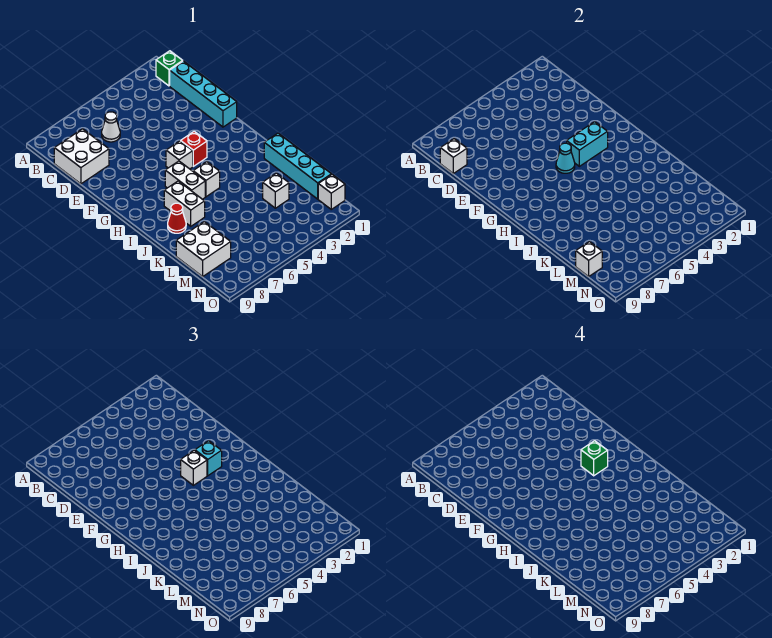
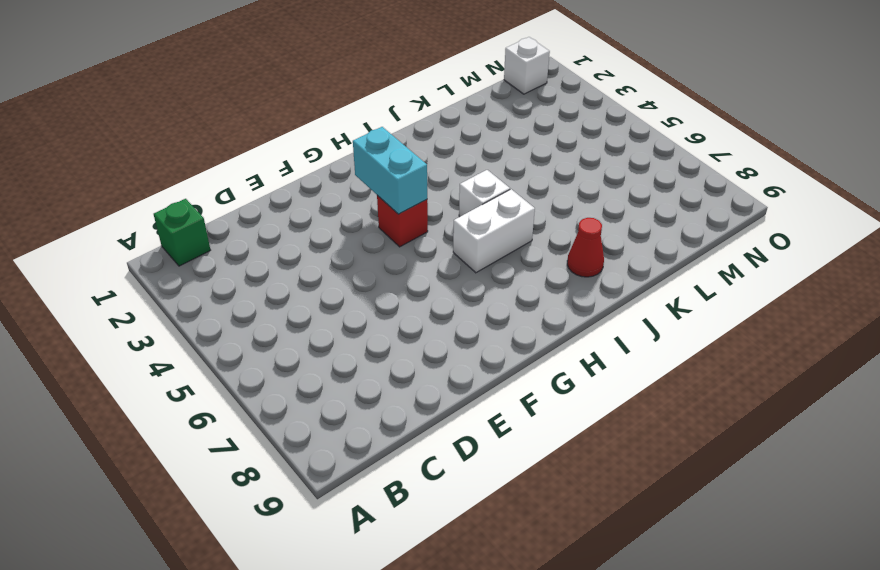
none -> cyan brick C1:F1 level 1
none -> white cone C6 level 1
none -> white brick C8:D9 level 1

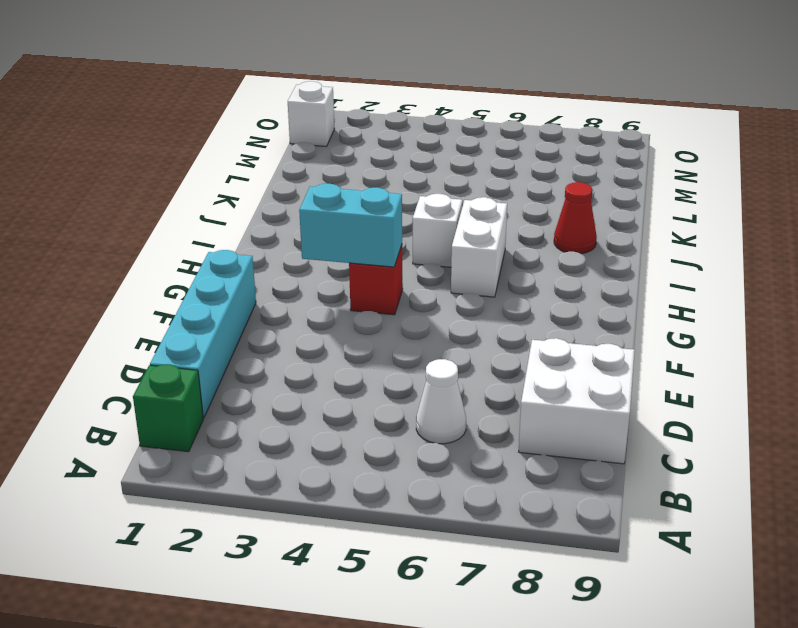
none -> white brick G5 level 1
none -> white brick I7:J7 level 1
none -> cyan brick J1:M1 level 1

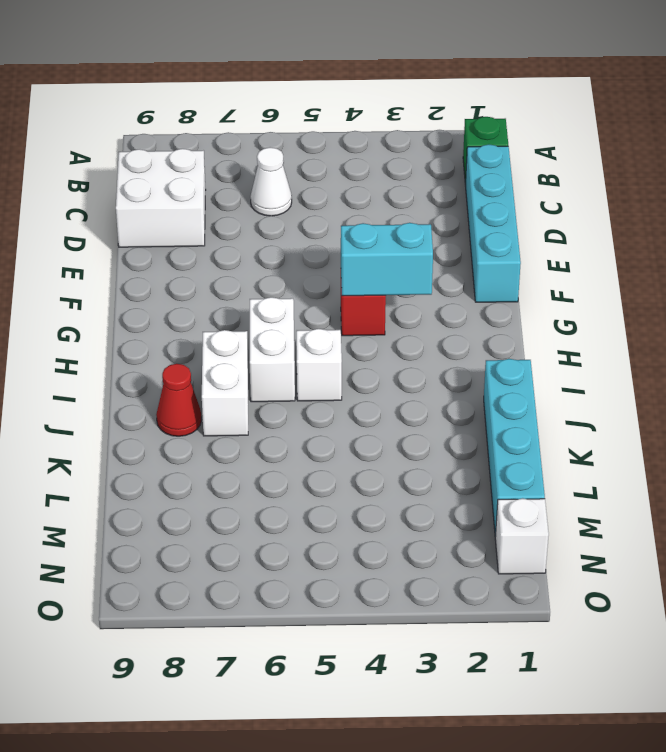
none -> white brick G5 level 1
none -> white brick L3 level 1
none -> white brick L8:M9 level 1

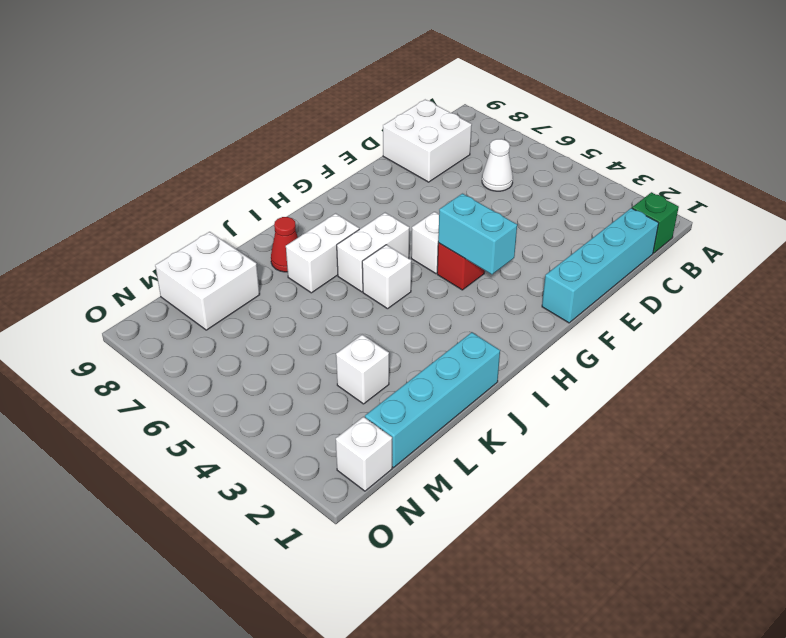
none -> white brick C9 level 2
none -> cyan cone G5 level 2
none -> white brick M9 level 2

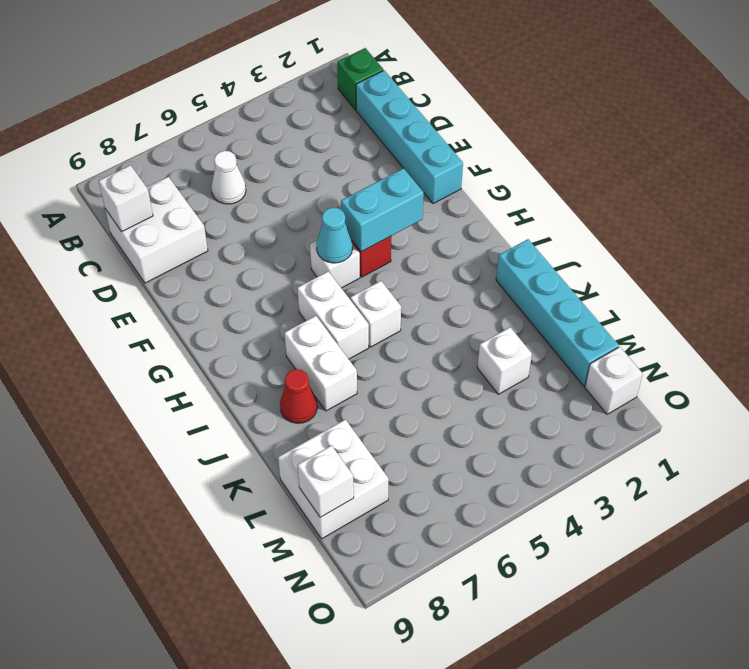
none -> cyan brick G3 level 3
none -> white brick G4 level 3
none -> green brick G3 level 4

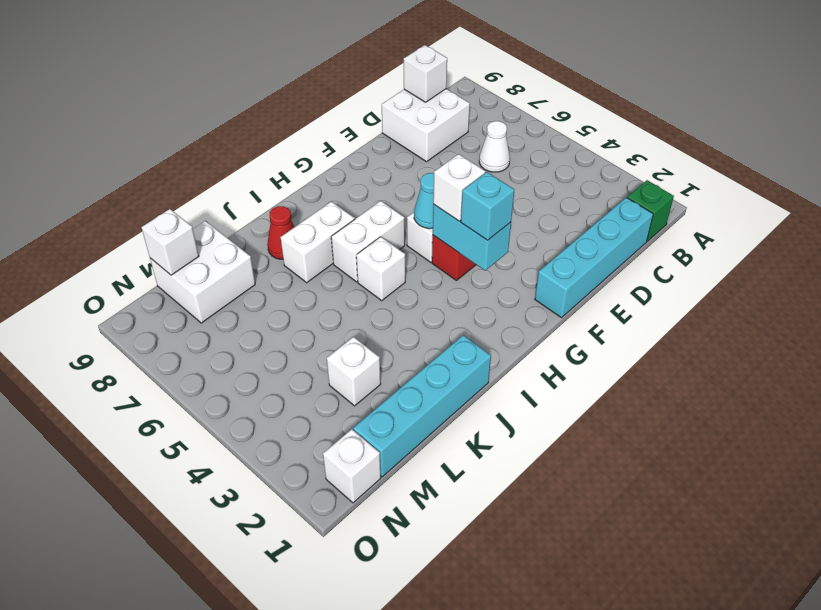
none -> green brick G3 level 4

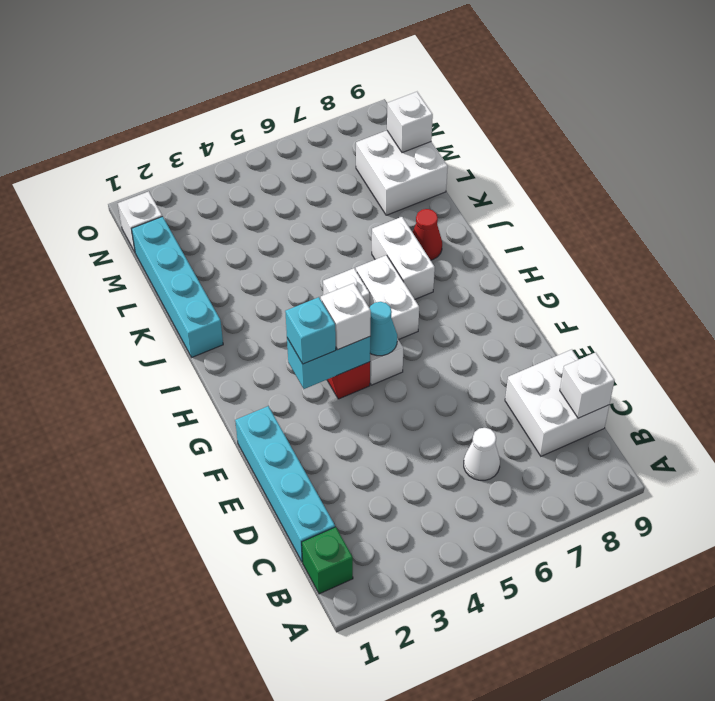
none -> white brick L3 level 1
none -> green brick G3 level 4

